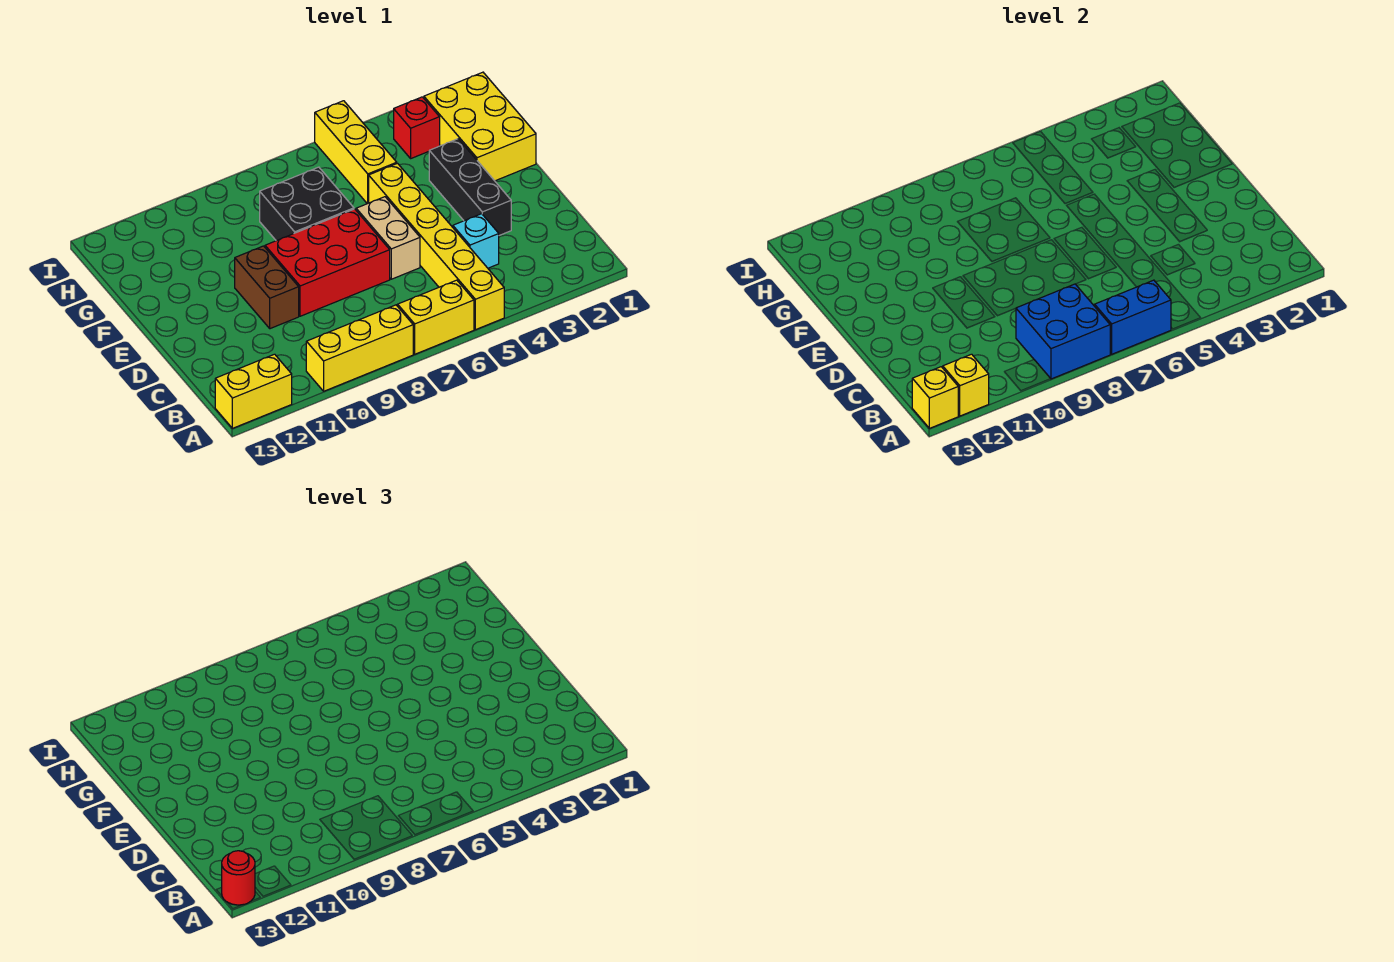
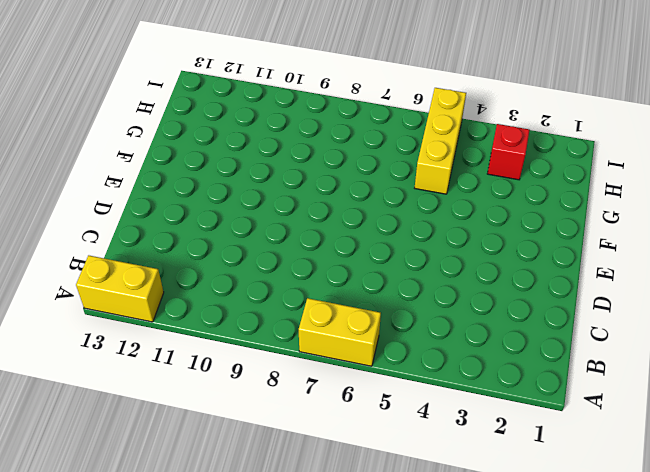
none -> yellow brick A5:F5 level 1
none -> yellow brick A8:A10 level 1
none -> cyan brick C4 level 1

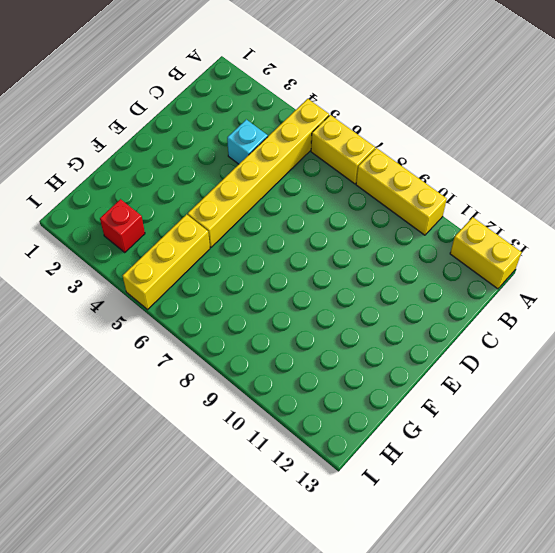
none -> black brick D3:F3 level 1
none -> tan brick D6:E6 level 1
none -> red brick D7:E9 level 1

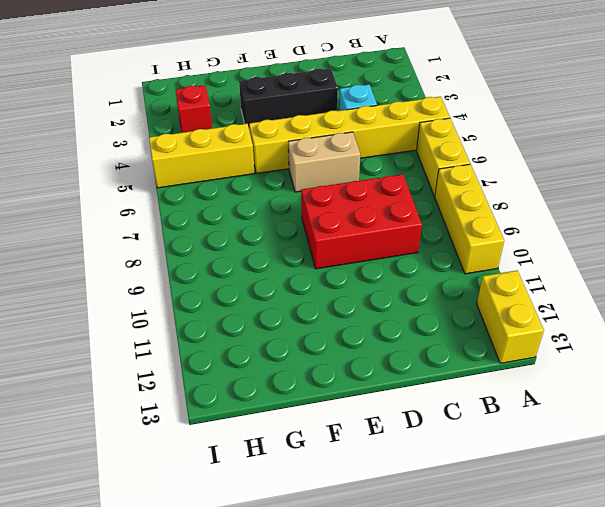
red brick C8:E9 level 1 -> red brick D7:E9 level 1
none -> brown brick D10:E10 level 1
none -> yellow brick F1:H2 level 1
none -> black brick F7:G8 level 1

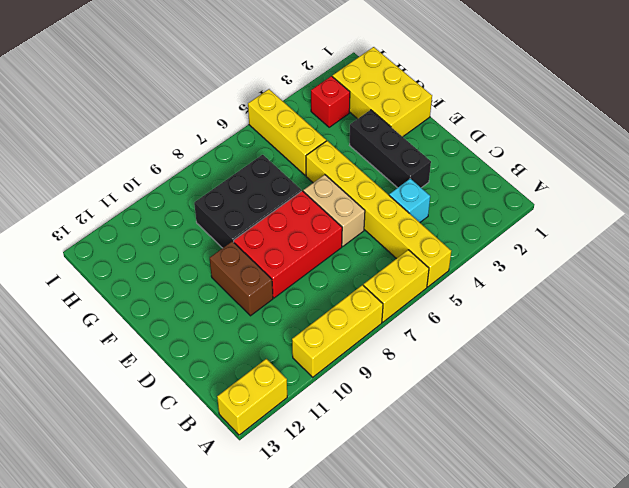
black brick F7:G9 level 1 -> black brick F7:G8 level 1
none -> blue brick A6:A7 level 2
none -> blue brick A8:B9 level 2
none -> yellow brick A12 level 2

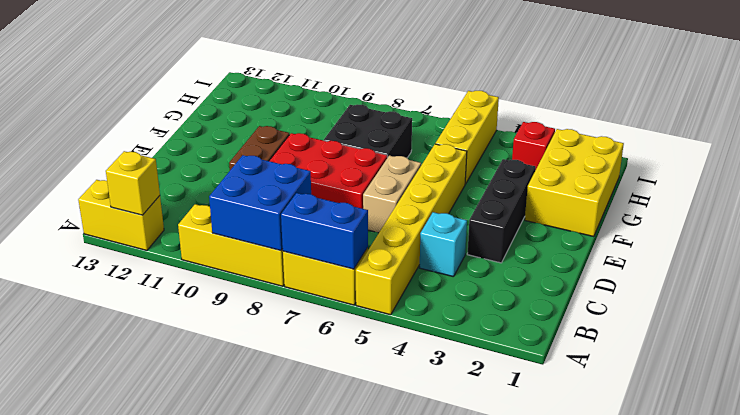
none -> yellow brick A13 level 2
none -> red round brick A13 level 3

